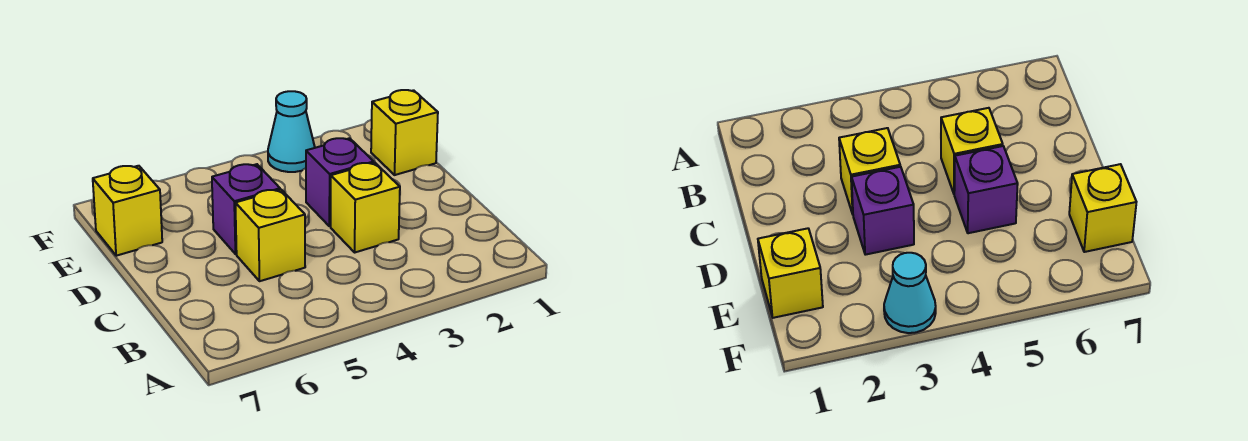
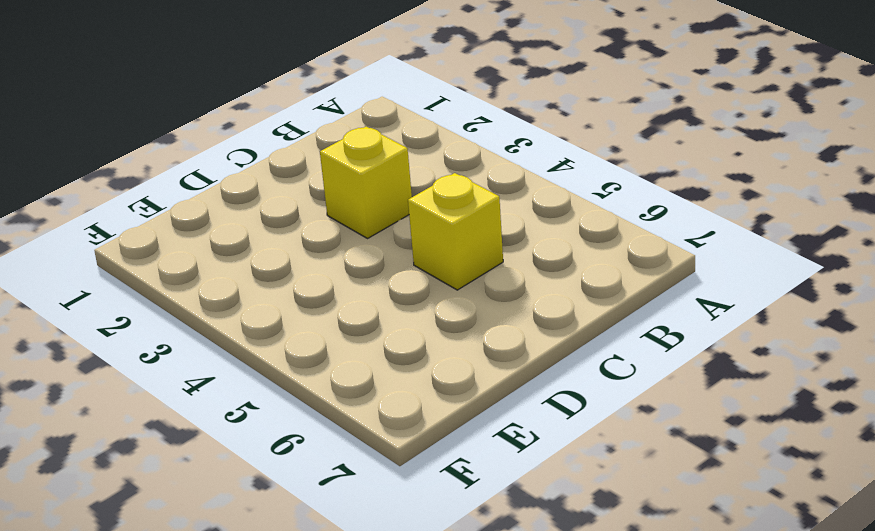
none -> purple brick D3 level 1
none -> purple brick D5 level 1

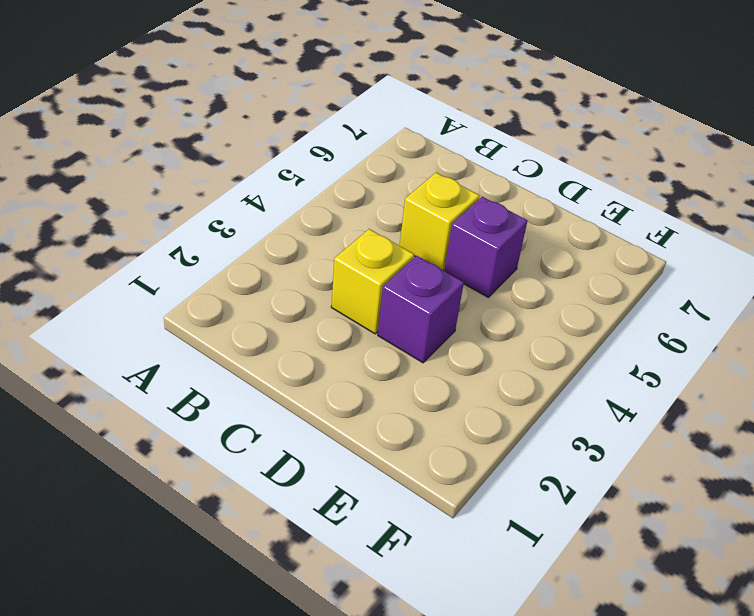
none -> yellow brick E1 level 1
none -> yellow brick E7 level 1

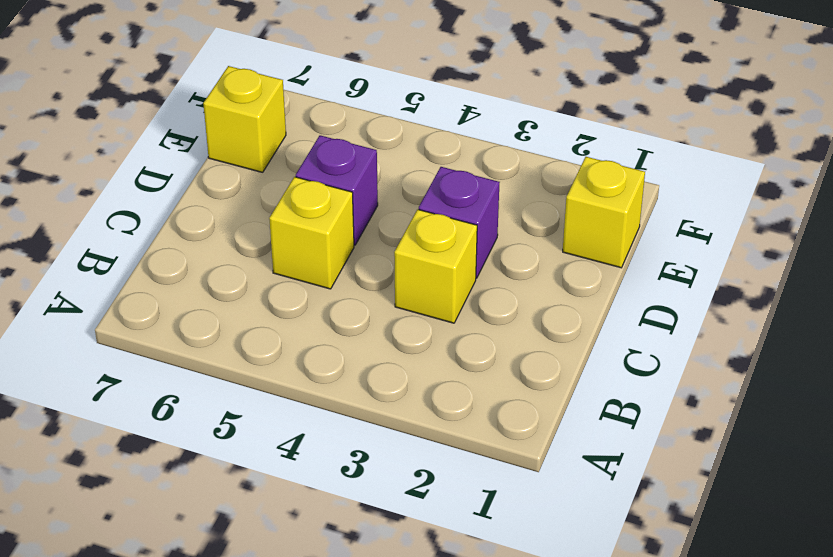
none -> cyan cone F3 level 1

